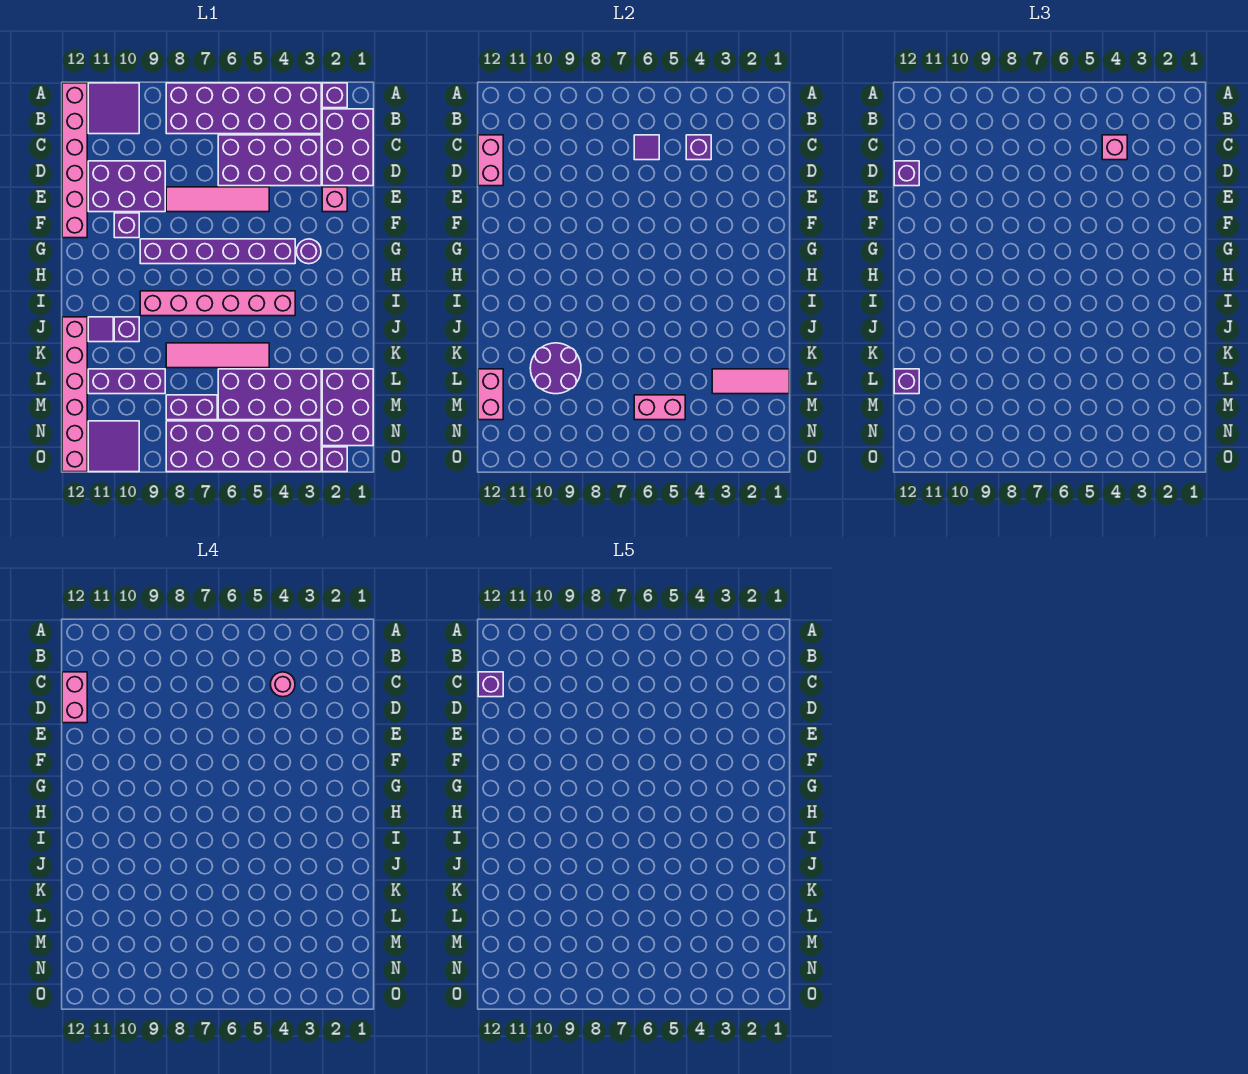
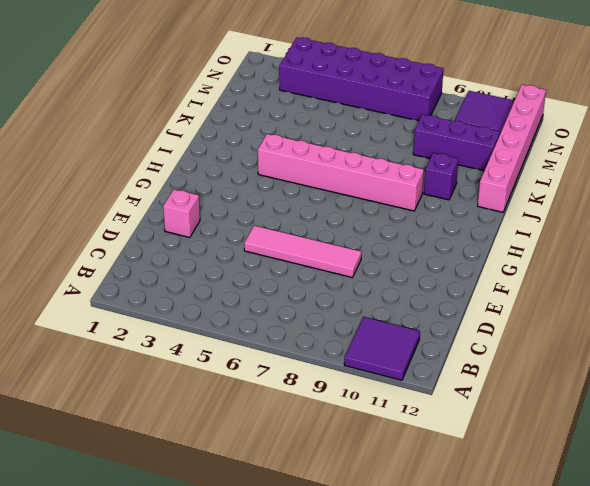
none -> purple brick A2 level 1
none -> purple brick A3:B8 level 1
none -> pink brick A12:F12 level 1
none -> purple brick B1:D2 level 1

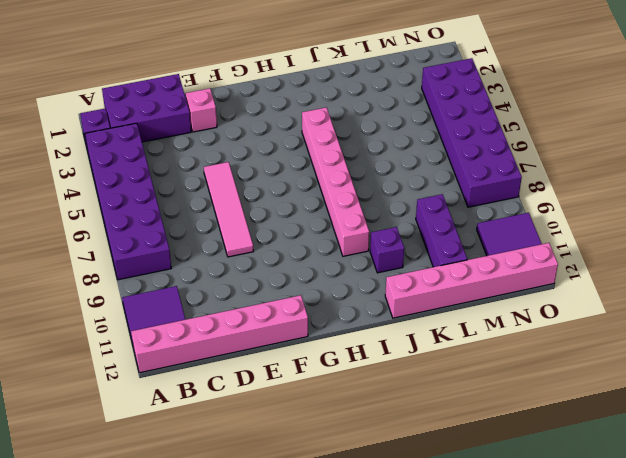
none -> purple brick C3:D6 level 1
none -> purple brick D9:E11 level 1
none -> purple brick F10 level 1
none -> purple round brick G3 level 1

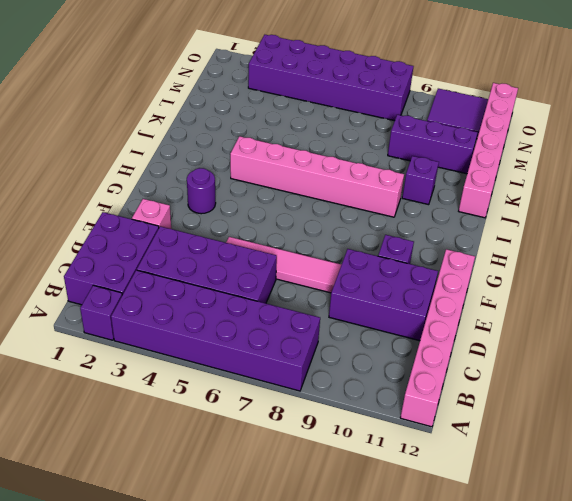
none -> purple tile A10:B11 level 1
none -> purple brick G4:G9 level 1
none -> purple tile J11 level 1
none -> pink tile K5:K8 level 1

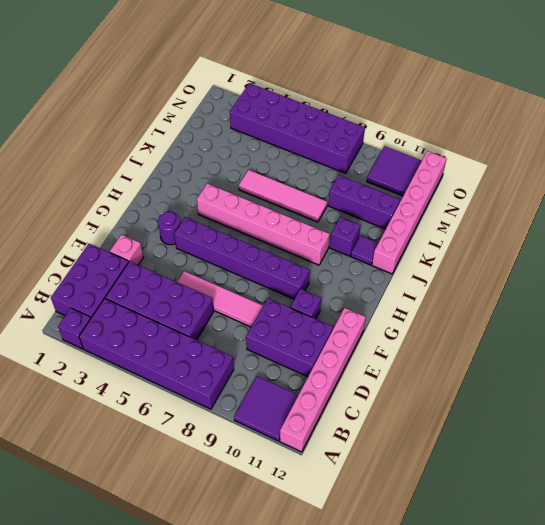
none -> purple brick L1:N2 level 1
none -> purple brick L3:M6 level 1
none -> purple brick M7:M8 level 1
none -> purple brick O2 level 1

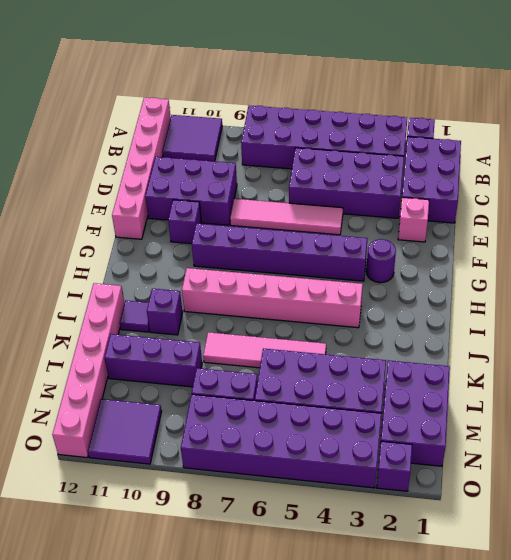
none -> purple brick C4 level 2
none -> purple tile C6 level 2
none -> pink brick C12:D12 level 2
none -> purple round brick K9:L10 level 2

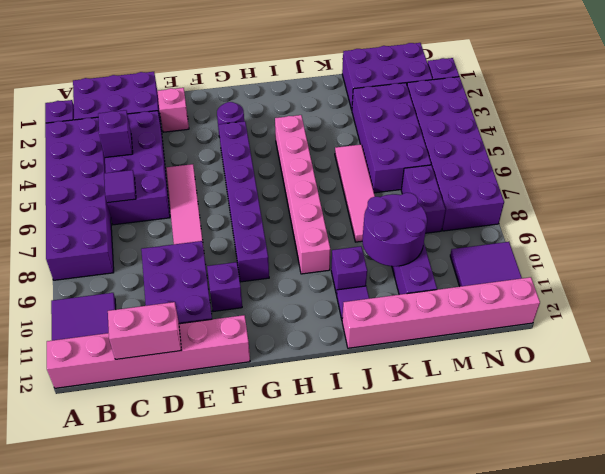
none -> pink tile L1:L3 level 2
none -> pink brick L12:M12 level 2
none -> pink brick M5:M6 level 2
none -> pink brick C4 level 3

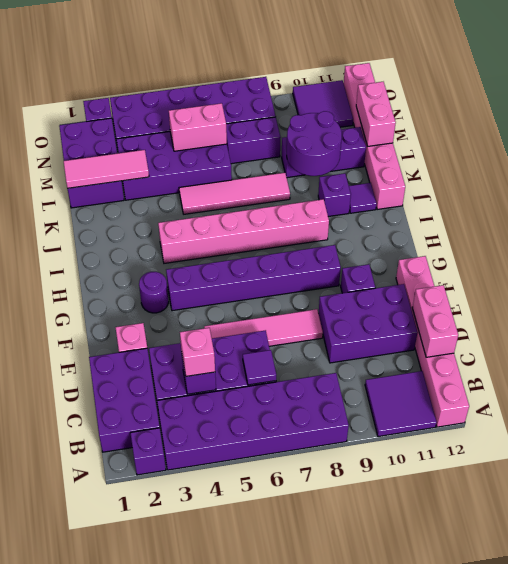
none -> purple brick D12 level 3
none -> purple brick L12 level 3
none -> pink round brick C4 level 4
none -> pink brick C12:D12 level 4

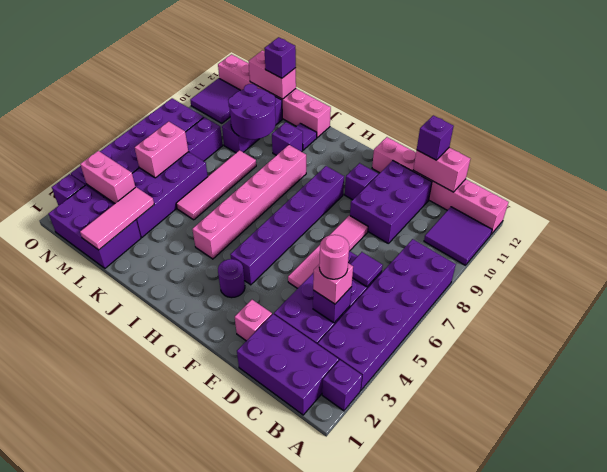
pink brick M3:N3 level 2 -> pink brick C12:D12 level 4
none -> purple brick C12 level 5

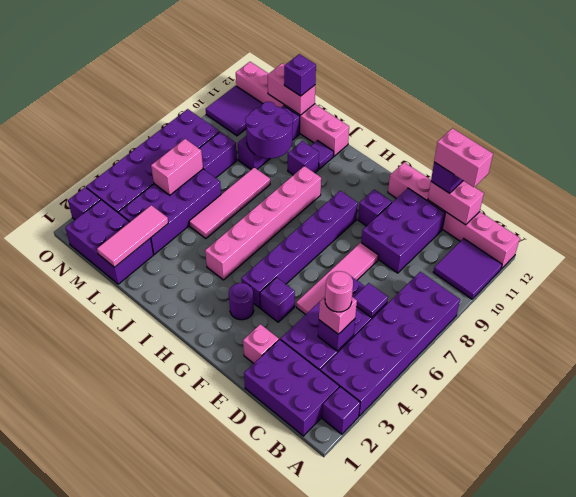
purple brick F4 level 1 -> purple brick C12 level 5

